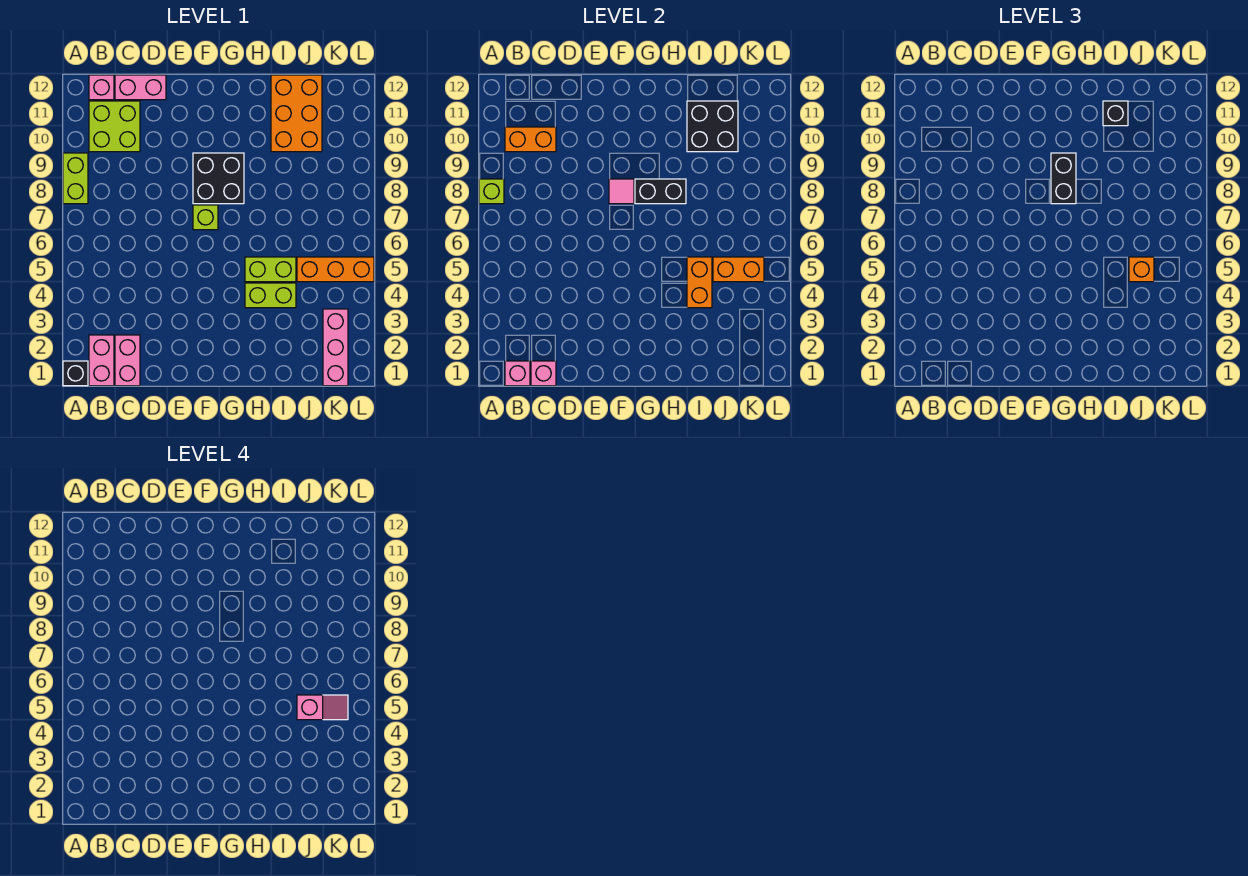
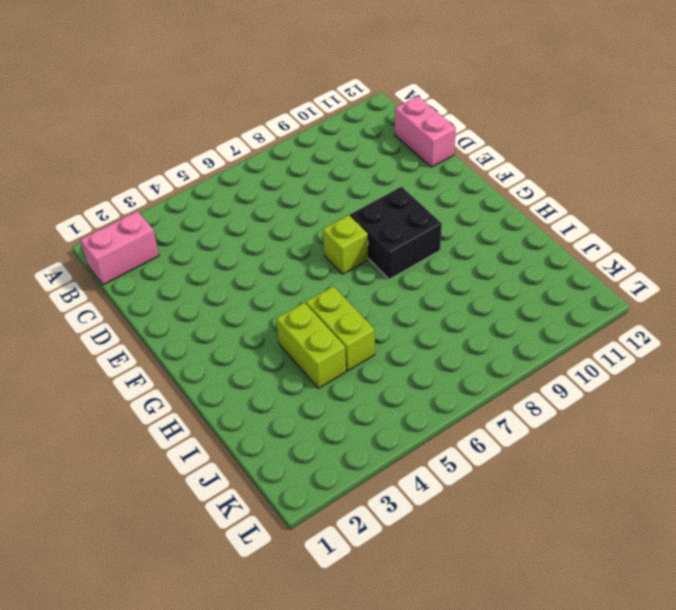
none -> black brick A1 level 1
none -> lime brick A8:A9 level 1
none -> lime brick B10:C11 level 1

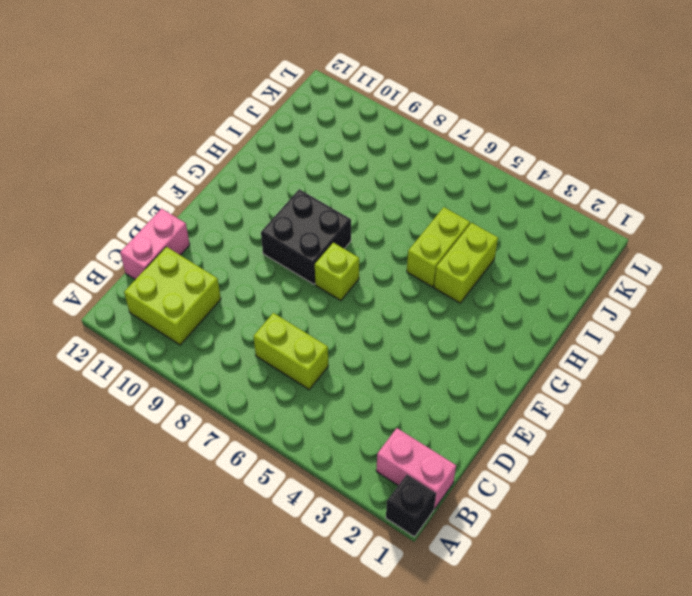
lime brick C6:C7 level 1 -> lime brick A8:A9 level 1
none -> pink brick B12 level 1
none -> pink brick C1:C2 level 1
none -> orange brick I10:J12 level 1

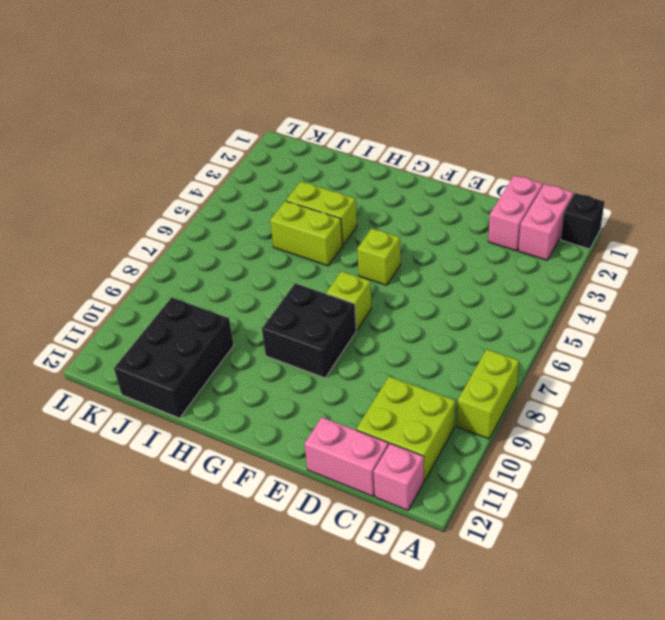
lime brick F5 level 1 -> lime brick A8 level 2
black brick I10:J12 level 1 -> orange brick I10:J12 level 1
none -> orange brick J5:L5 level 1
none -> pink brick K1:K3 level 1
none -> pink brick B1 level 2

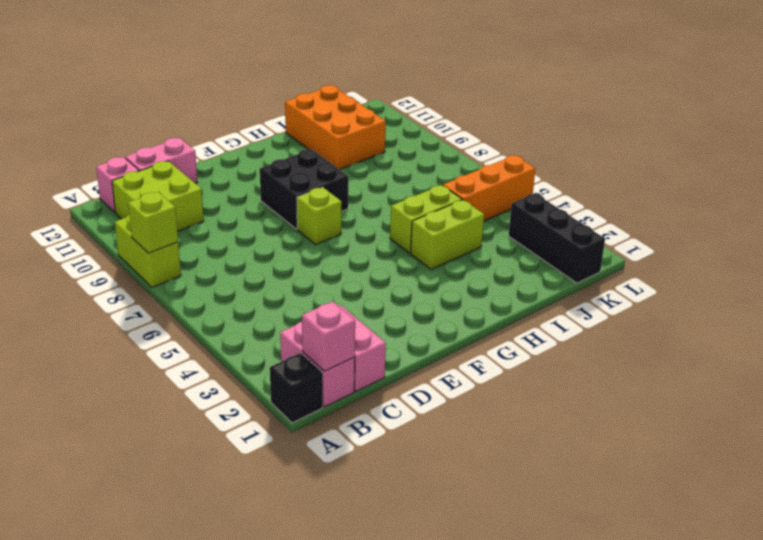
black brick K1:K3 level 1 -> pink brick K1:K3 level 1
none -> orange brick B10:C10 level 2
none -> pink brick C1 level 2
none -> pink tile F8 level 2

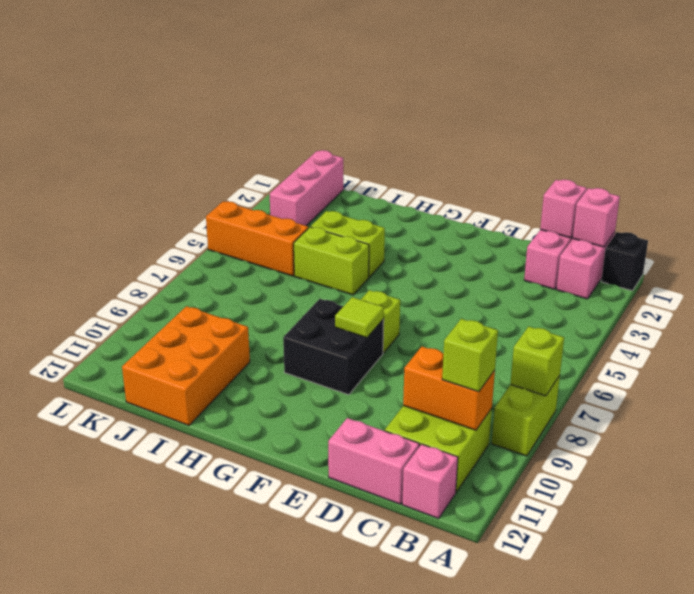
lime brick B10 level 3 -> none
lime tile F8 level 2 -> pink tile F8 level 2
none -> black brick G8:H8 level 2
none -> orange brick I4:I5 level 2
none -> black brick I10:J11 level 2

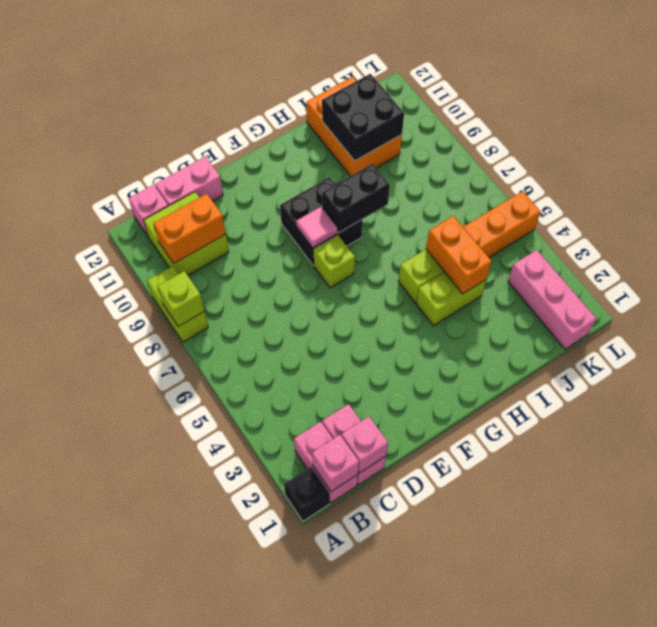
none -> orange brick J5:K5 level 2
none -> black brick G8:G9 level 3
none -> black brick I11 level 3

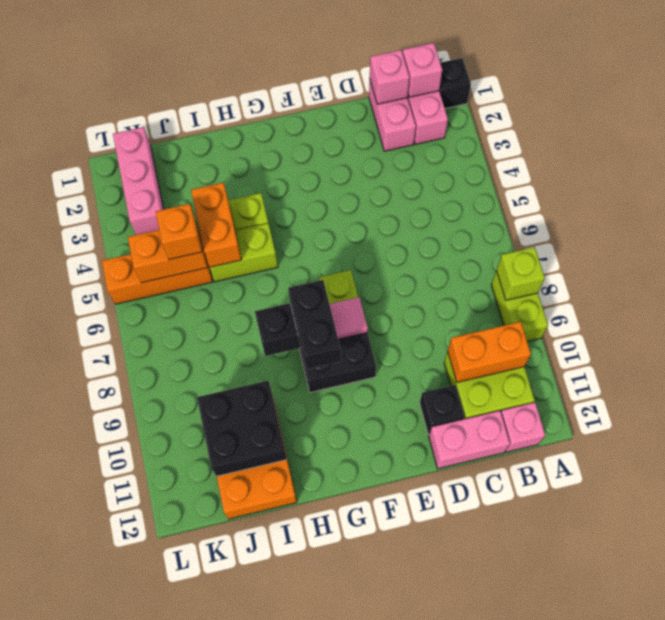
black brick D11 level 1 -> black brick I11 level 3
none -> pink slope J5:K5 level 4 top J

